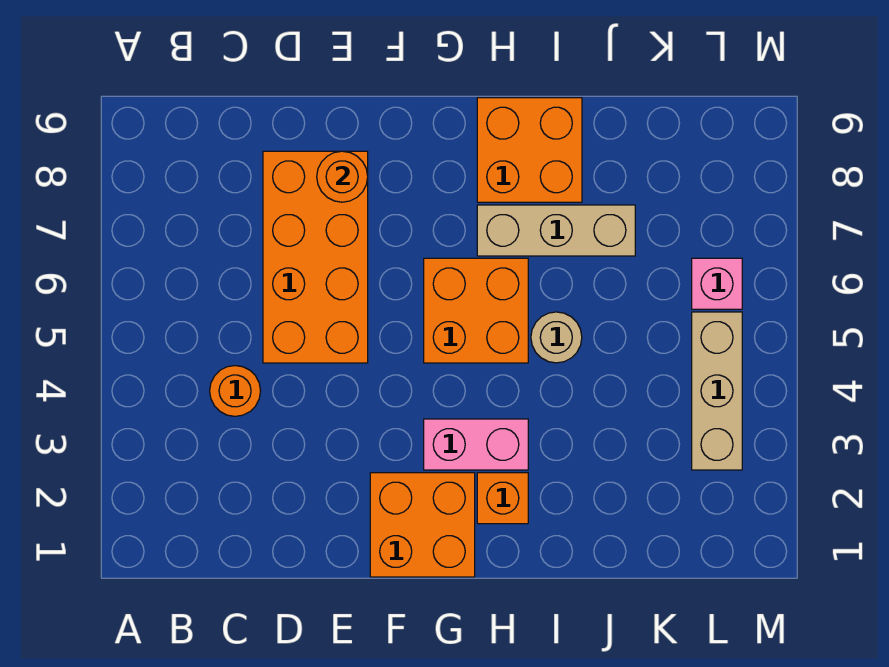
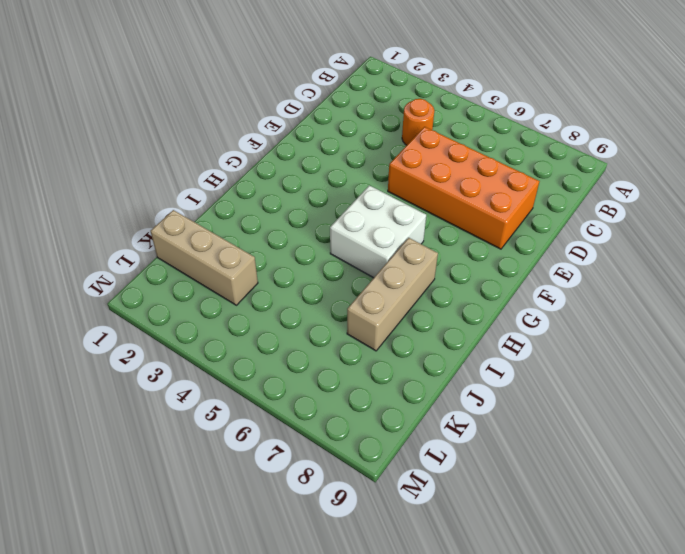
white brick G5:H6 level 1 -> orange brick G5:H6 level 1
tan brick K1:K3 level 1 -> tan brick L3:L5 level 1
none -> orange brick F1:G2 level 1
none -> pink brick G3:H3 level 1
none -> orange brick H2 level 1

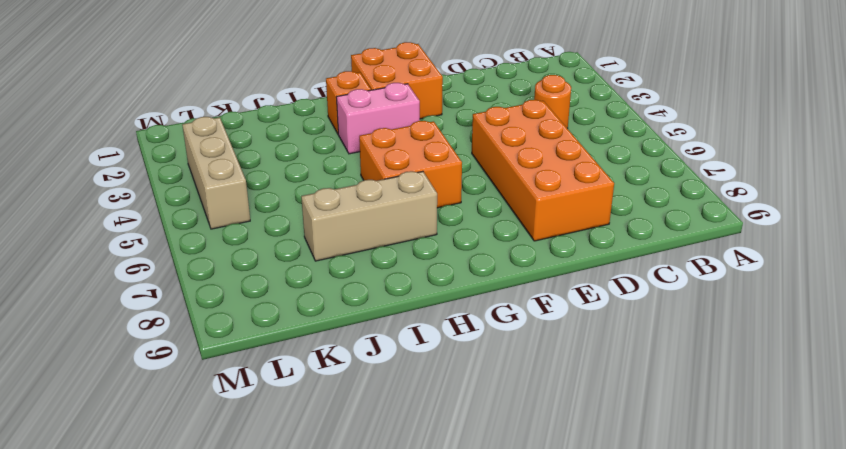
none -> orange brick H8:I9 level 1
none -> tan round brick I5 level 1
none -> pink brick L6 level 1

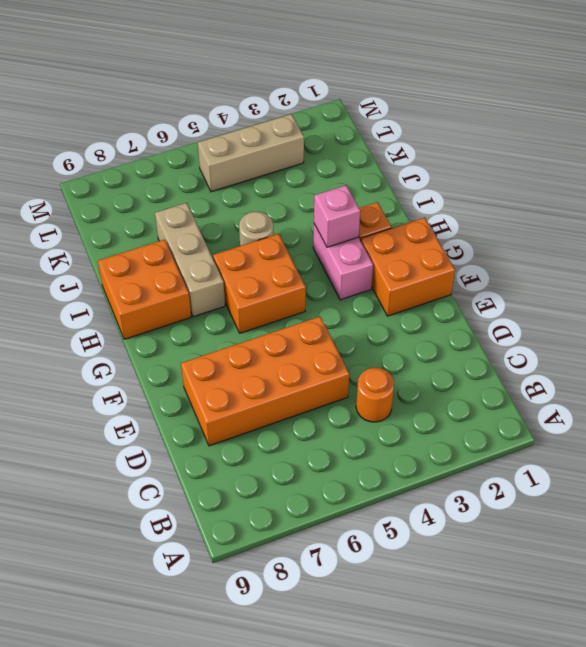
pink brick H3 level 2 -> pink brick L6 level 1
none -> orange round brick E8 level 2

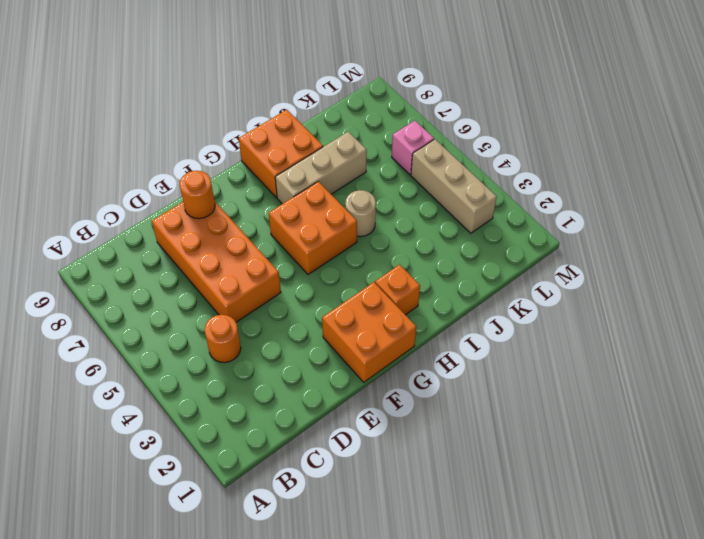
none -> pink brick G3:H3 level 1

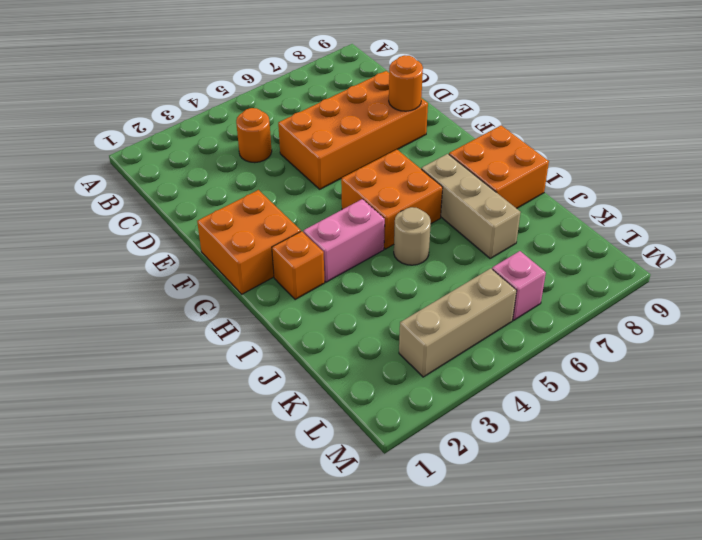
pink brick H3:H4 level 1 -> pink brick G3:H3 level 1

